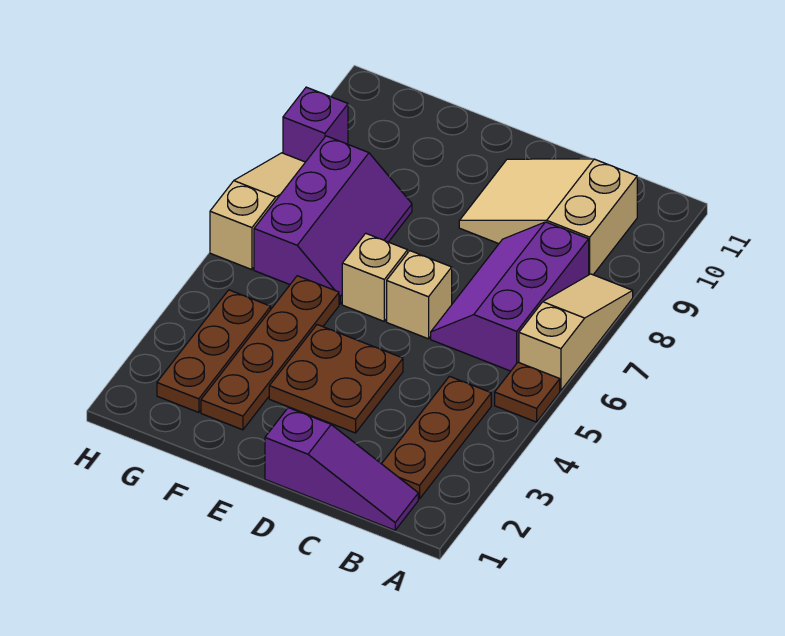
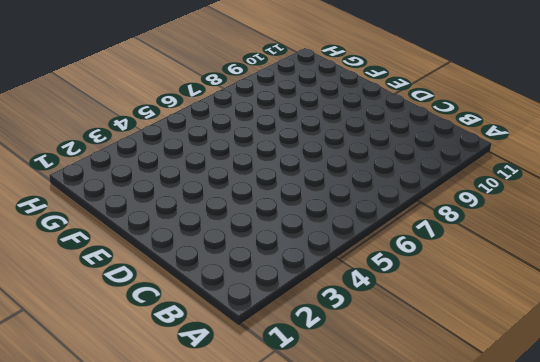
none -> brown plate A5 level 1
none -> tan slope A6:A8 level 1 top 6
none -> purple slope B1:D1 level 1 top D

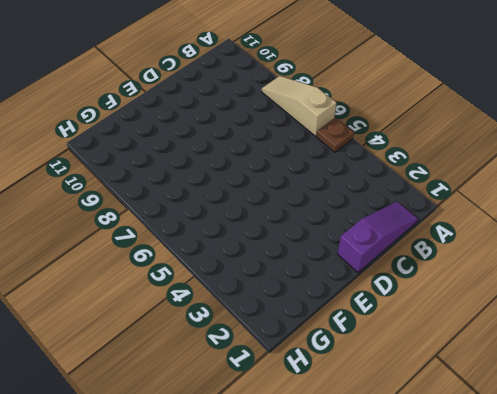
none -> brown plate B2:B4 level 1
none -> purple slope B6:C8 level 1 top B
none -> tan slope B9:D10 level 1 top B

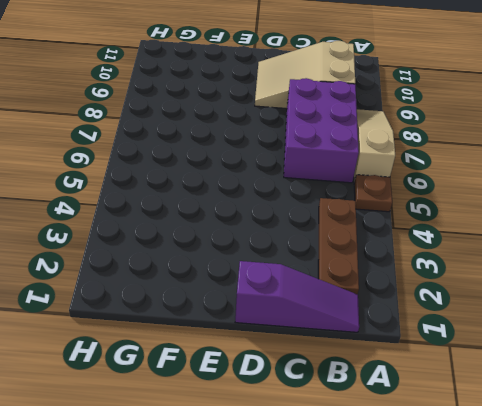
purple brick B6:C8 level 1 -> purple slope B6:C8 level 1 top B
none -> brown plate D3:E4 level 1
none -> tan brick D6 level 1
none -> tan brick E6 level 1

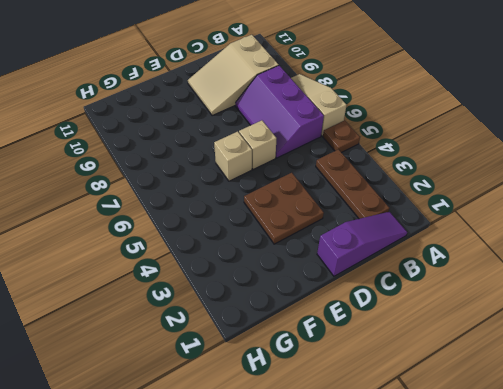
none -> brown plate F2:F5 level 1
none -> purple slope F6:G8 level 1 top G
none -> brown plate G2:G4 level 1

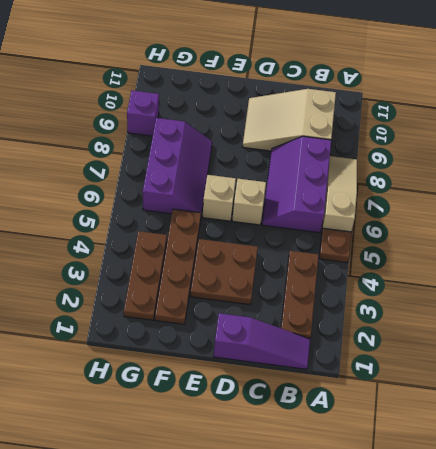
none -> tan slope H6:H8 level 1 top 6

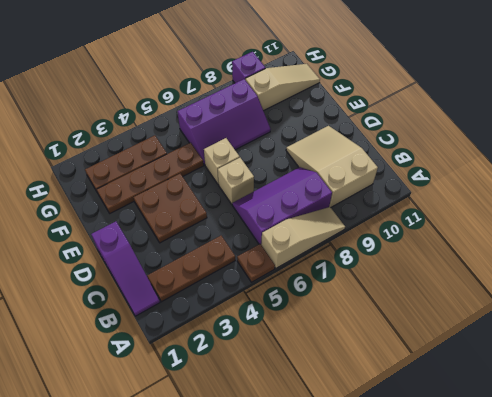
tan slope G9:G11 level 1 top 9 -> tan slope H6:H8 level 1 top 6

